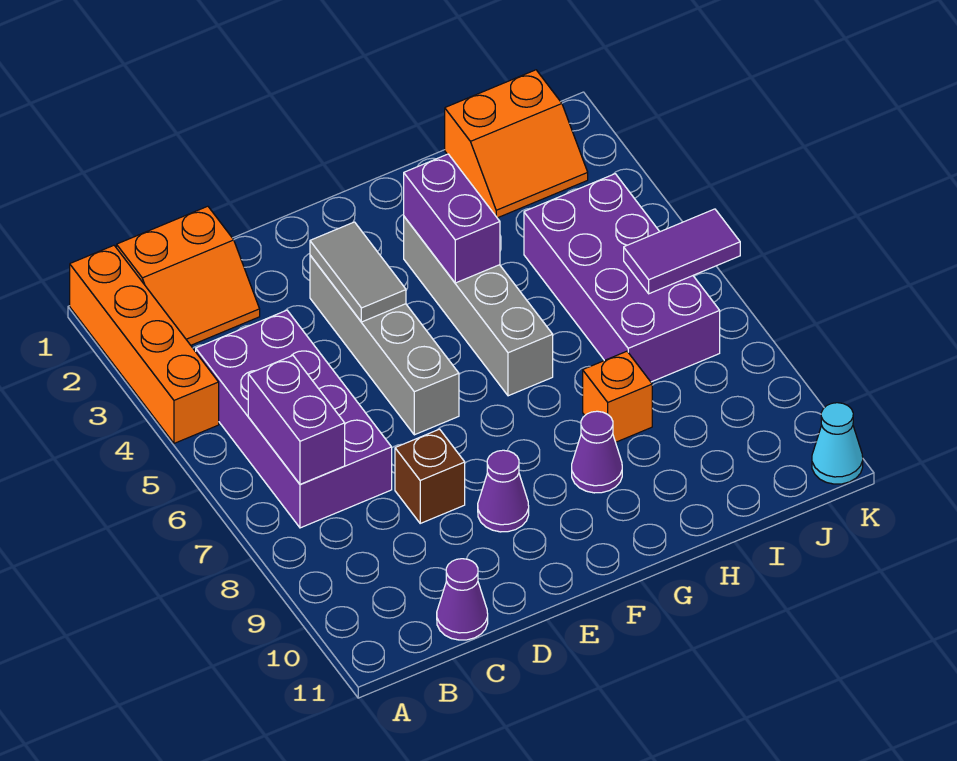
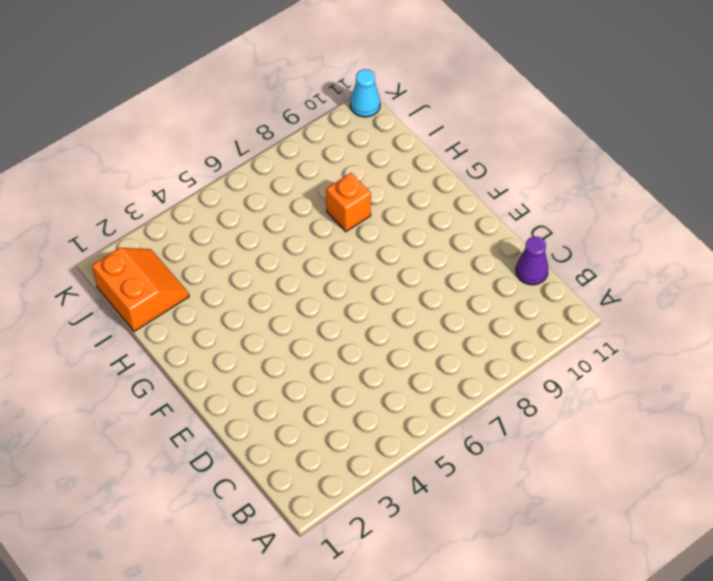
none -> orange brick A1:A4 level 1
none -> orange slope B1:C2 level 1 top 1
none -> purple brick B4:C7 level 1

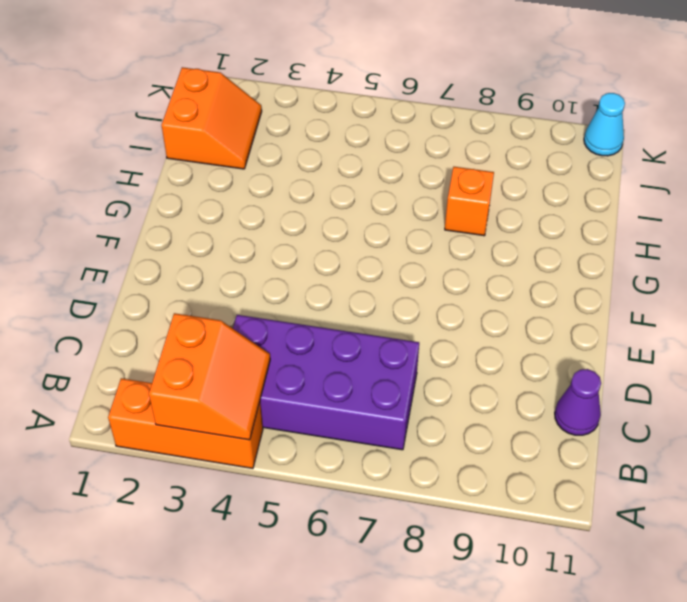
orange brick A2:A4 level 1 -> orange brick A1:A4 level 1
orange slope A3:B4 level 2 top 3 -> orange slope B1:C2 level 1 top 1
none -> brown brick D8 level 1
none -> grey brick E3:E6 level 1
none -> purple cone E9 level 1

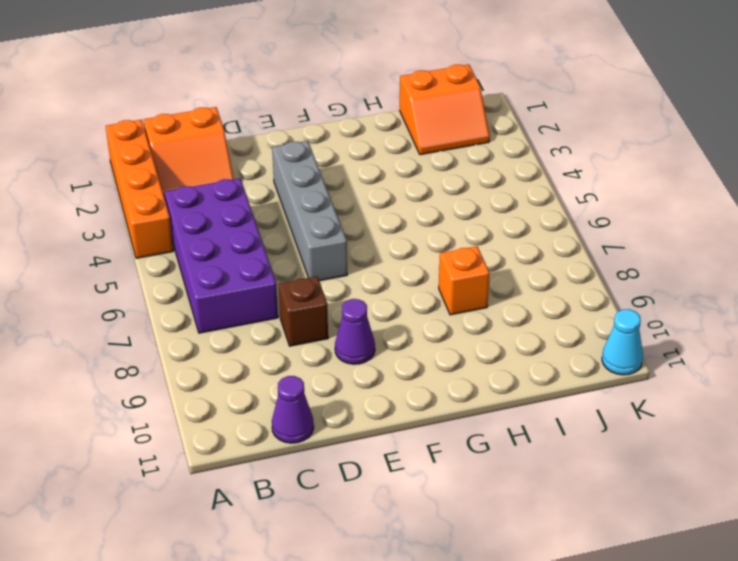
none -> grey brick G3:G6 level 1
none -> purple cone G9 level 1
none -> purple brick I4:J7 level 1

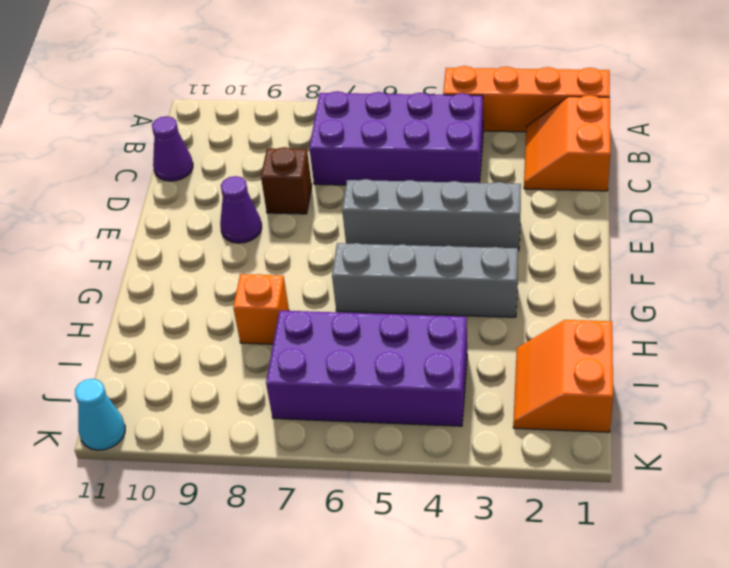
none -> purple cone G9 level 1
none -> purple brick B6:B7 level 2
none -> grey tile E3:E4 level 2

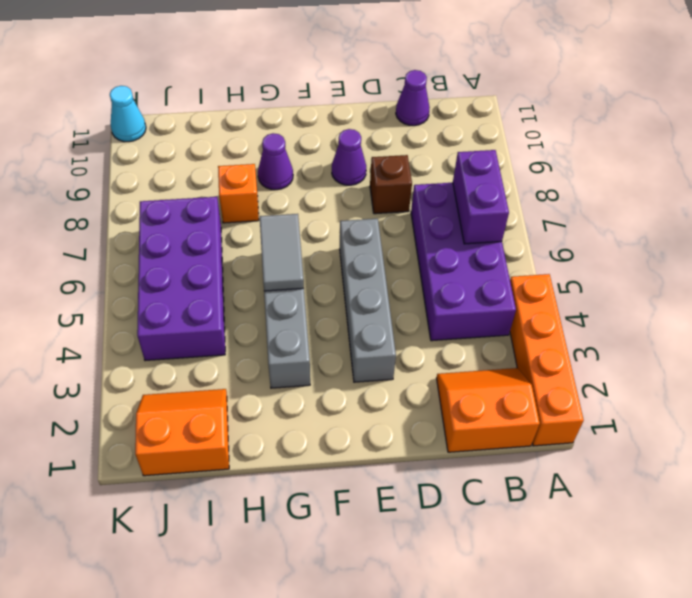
grey tile G5:G6 level 2 -> grey tile E3:E4 level 2
none -> purple brick G3:G4 level 2
none -> purple tile J6:K6 level 2

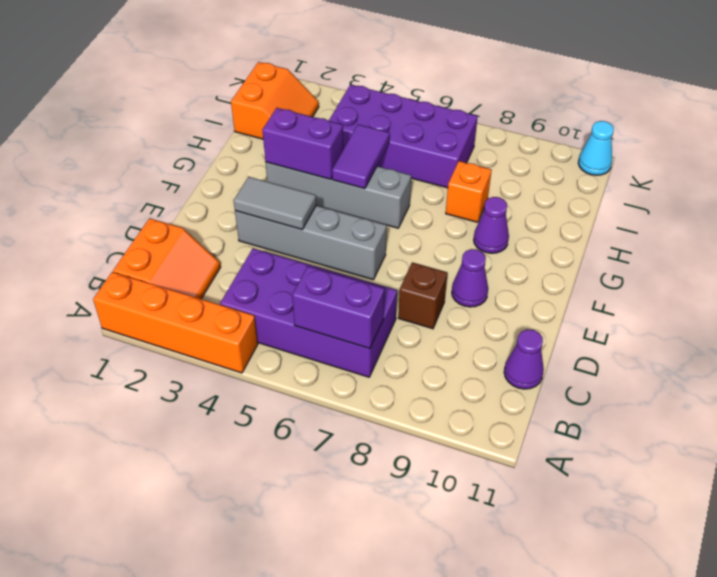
purple tile G5:H5 level 2 -> purple tile J6:K6 level 2

